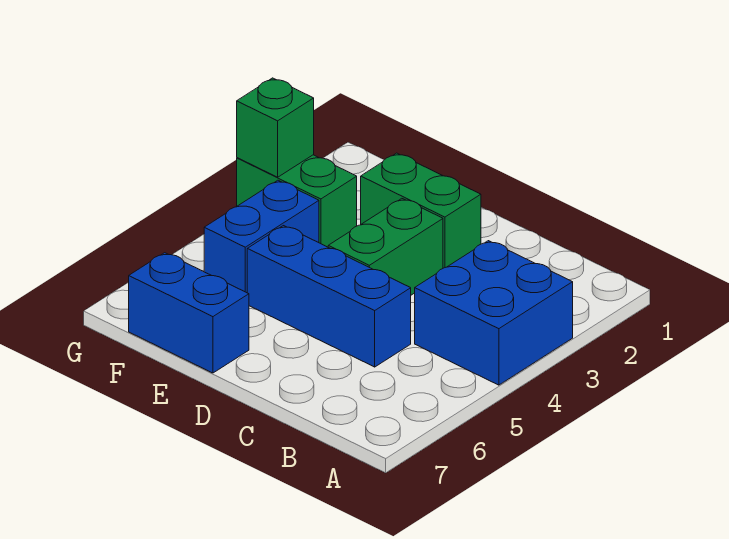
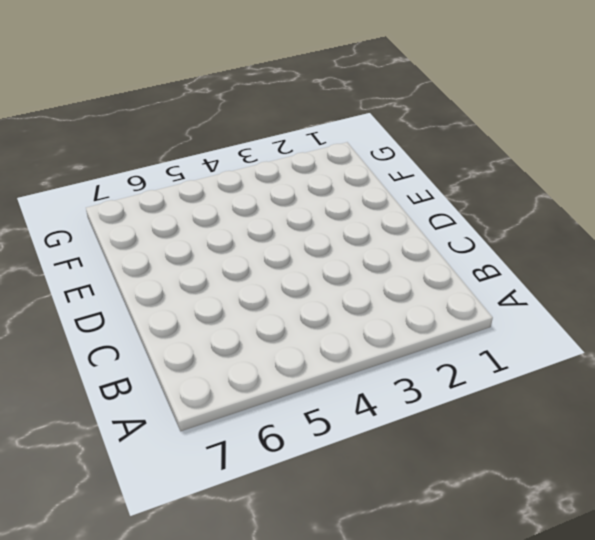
none -> blue brick A3:B4 level 1
none -> blue brick C5:E5 level 1

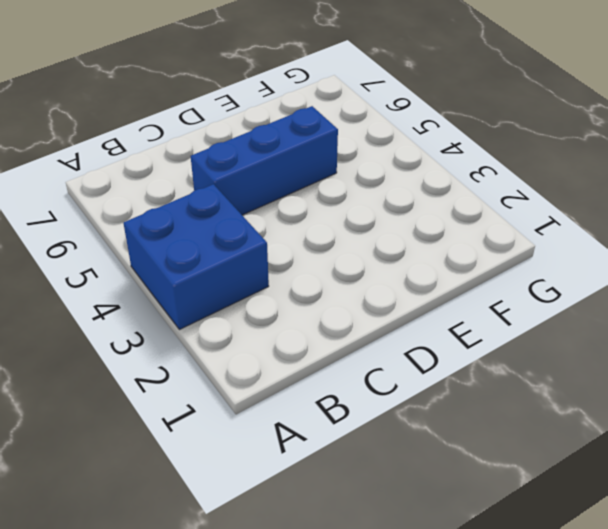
none -> green brick D2:E2 level 1
none -> green brick D3:D4 level 1

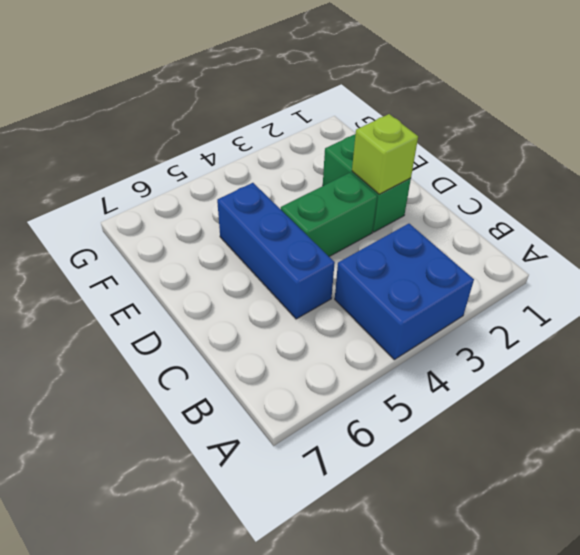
lime brick D2 level 2 -> none
none -> blue brick E7:F7 level 1
none -> green brick F3:G3 level 1

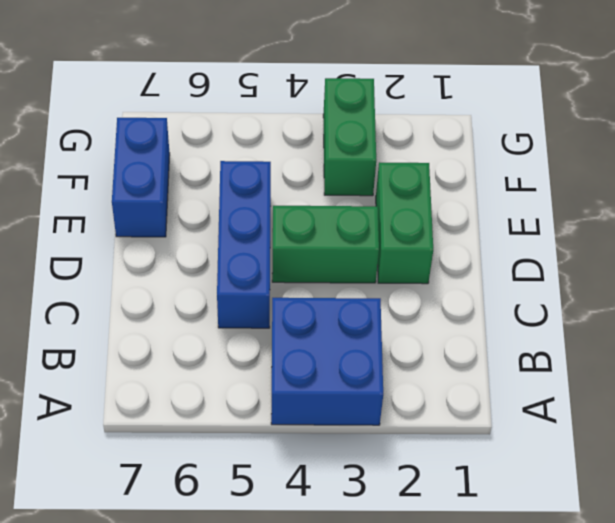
none -> blue brick F4:F5 level 1
none -> green brick G3 level 2

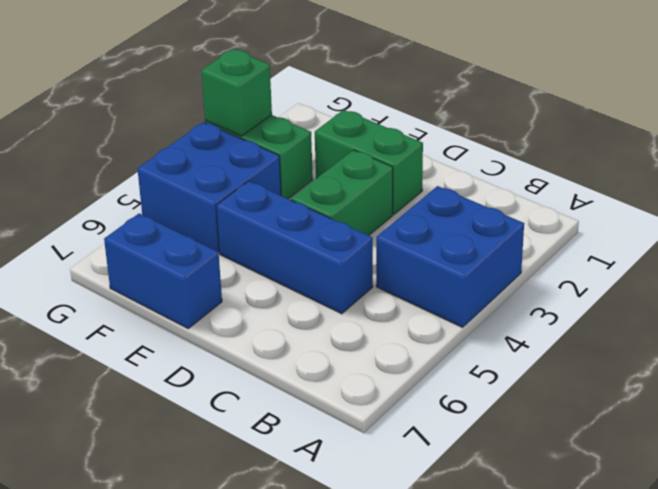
blue brick F4:G5 level 1 -> blue brick F4:F5 level 1

